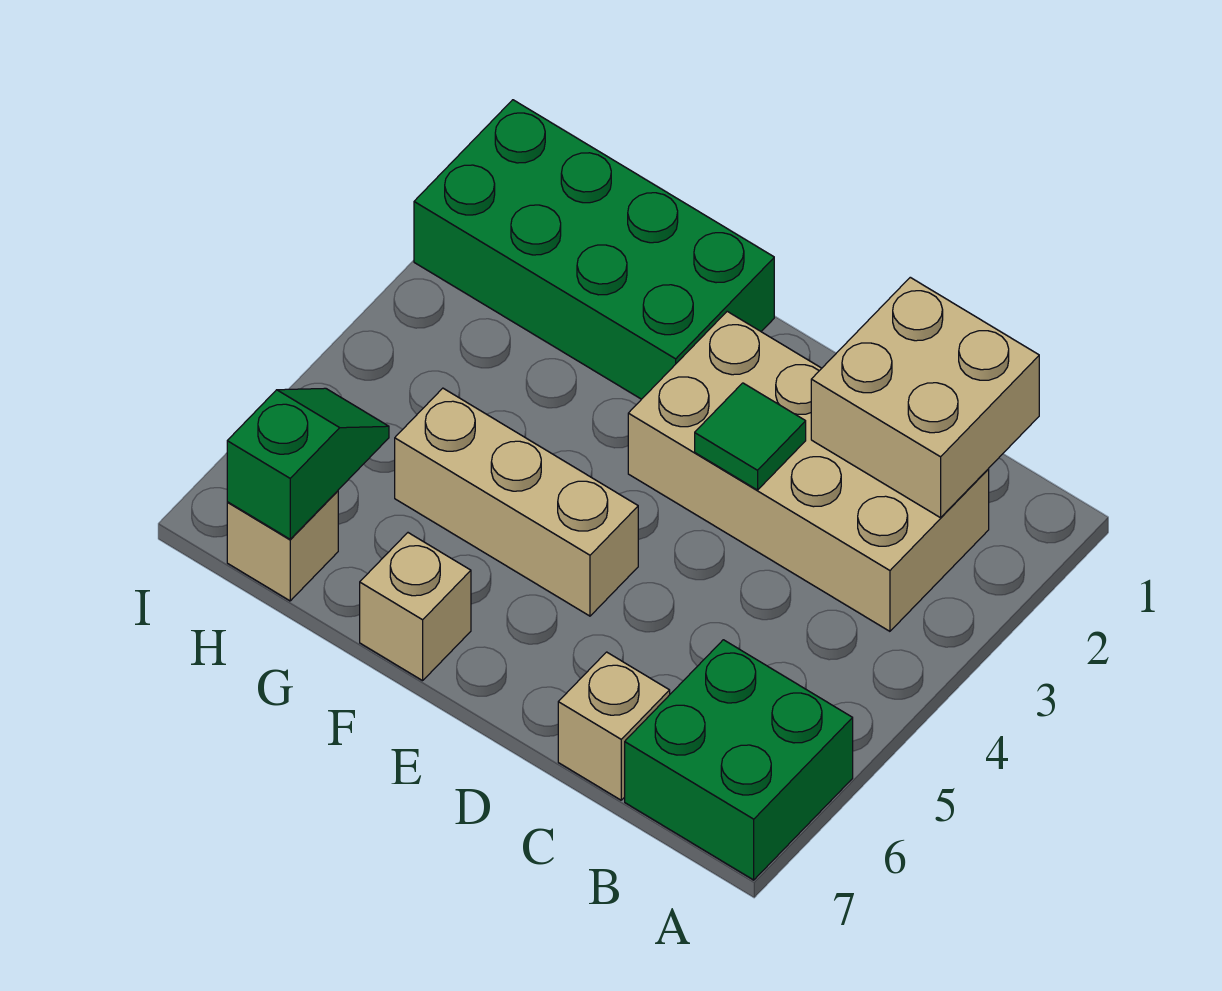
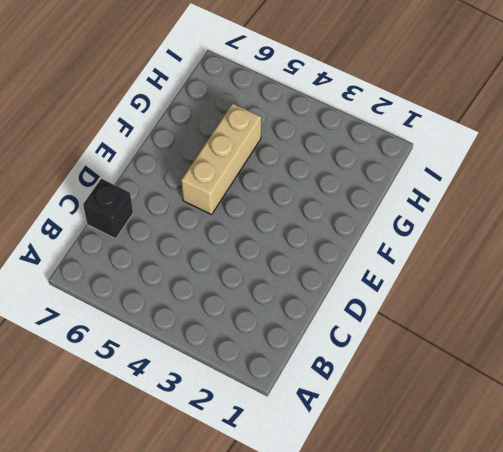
black brick C7 level 1 -> tan brick C7 level 1
none -> green brick A6:B7 level 1
none -> tan brick B2:E3 level 1

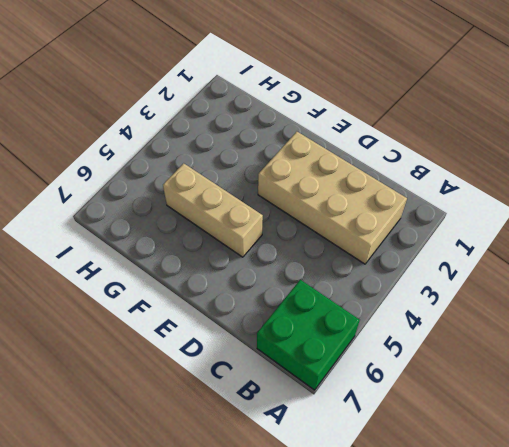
none -> tan brick C7 level 1
none -> green brick F1:I2 level 1

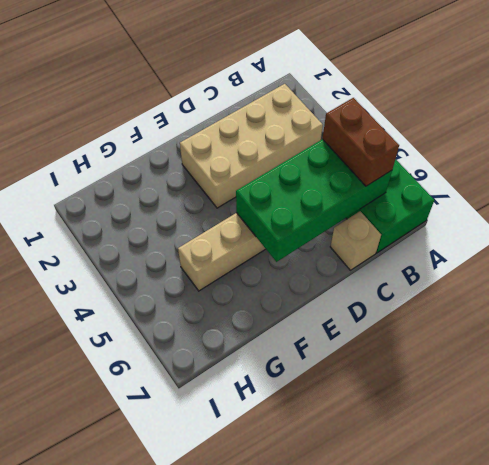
green brick B5:E6 level 2 -> green brick F1:I2 level 1
brown brick B5:B6 level 3 -> none
none -> tan brick F7 level 1
none -> tan brick H7 level 1

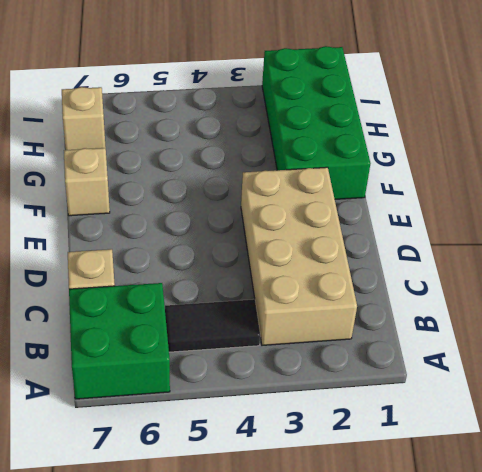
black tile B4:B5 level 1 -> none
none -> tan brick E5:G5 level 1
none -> tan brick B1:C2 level 2

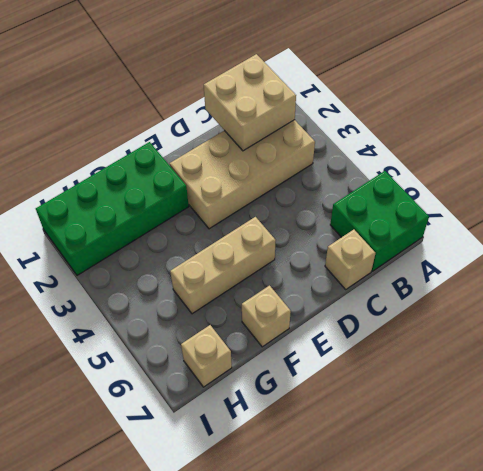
none -> green tile D3 level 2
none -> green slope H6:H7 level 2 top 7

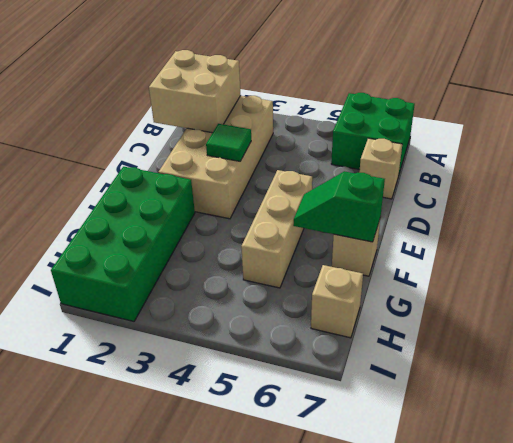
green slope F6:F7 level 2 top 7 -> green slope H6:H7 level 2 top 7

